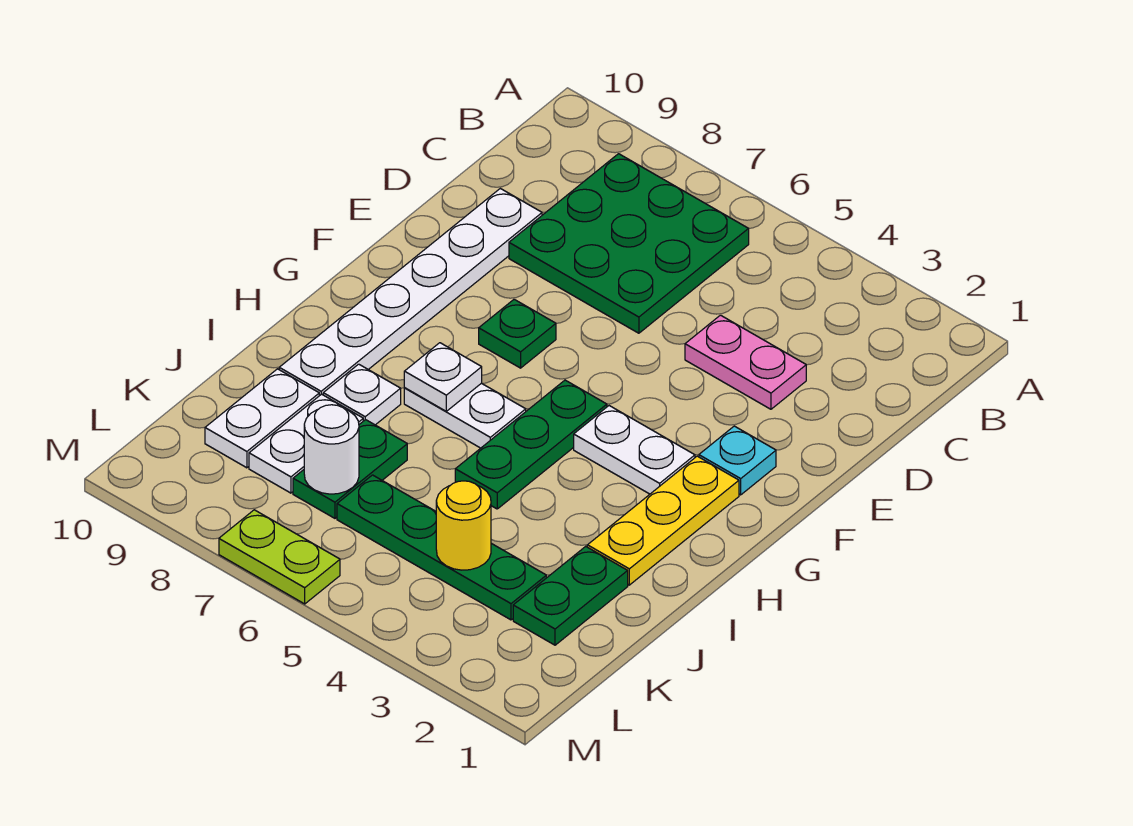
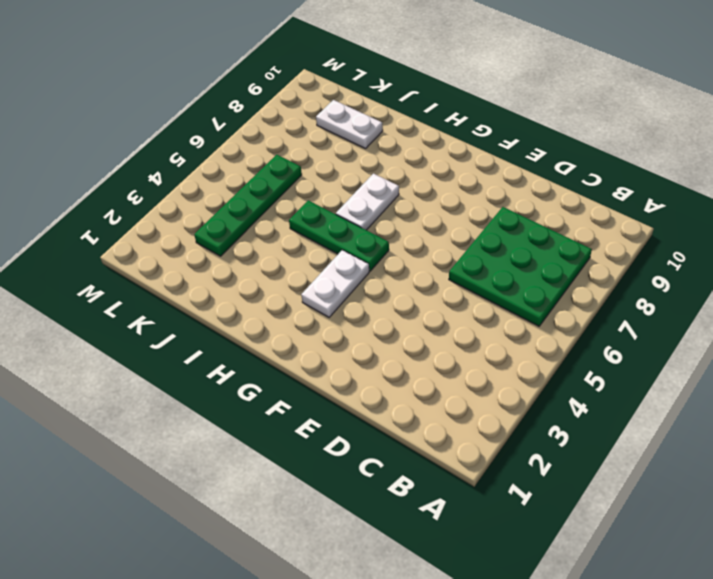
none -> pink plate D3:D4 level 1
none -> white plate D9:I9 level 1
none -> cyan plate F2 level 1

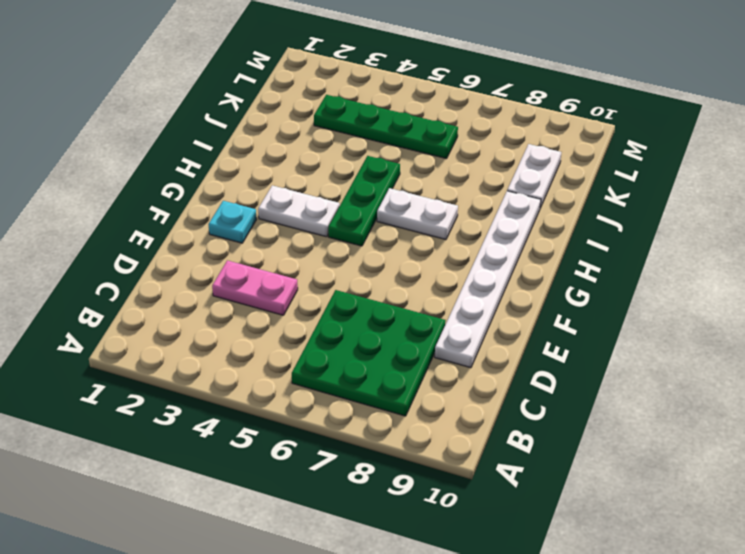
none -> green plate F7 level 1
none -> yellow plate G2:I2 level 1
none -> white plate I8 level 1

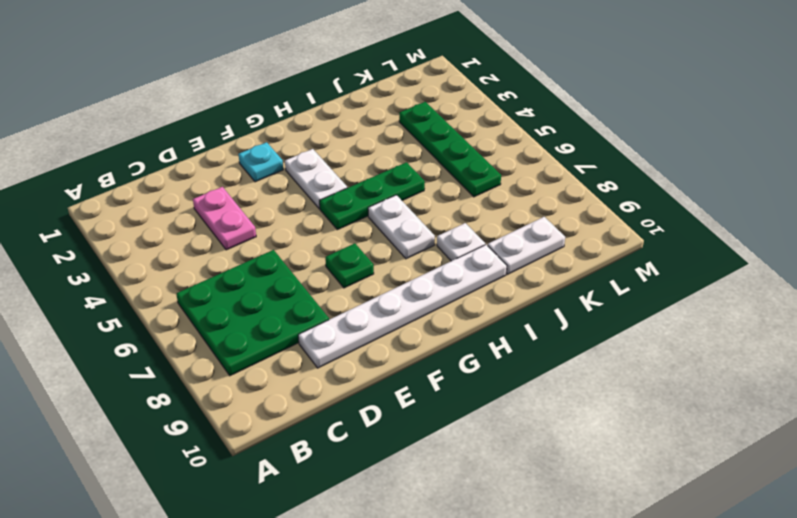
none -> yellow plate G2:I2 level 1
none -> green plate J2:K2 level 1
none -> green plate J7:K7 level 1

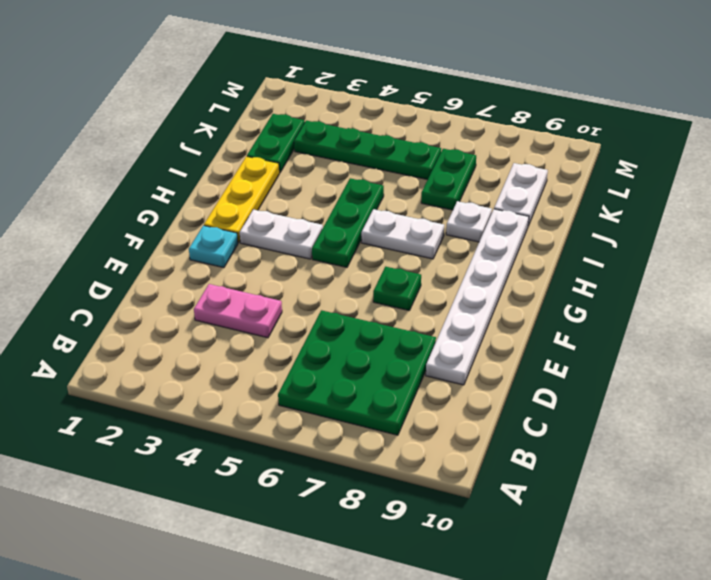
none -> white plate J8:K8 level 1
none -> lime plate M6:M7 level 1
none -> white plate H7 level 2

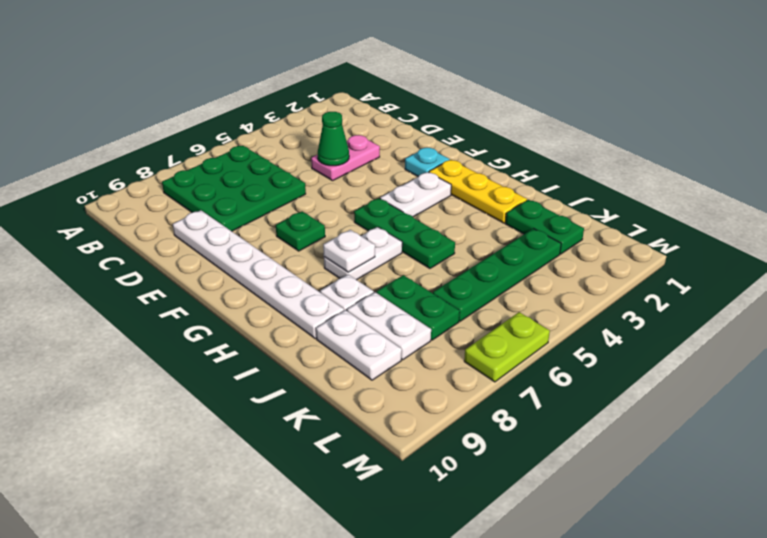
green cone D4 level 2 -> none
none -> yellow round brick K4 level 2
none -> white round brick K7 level 2

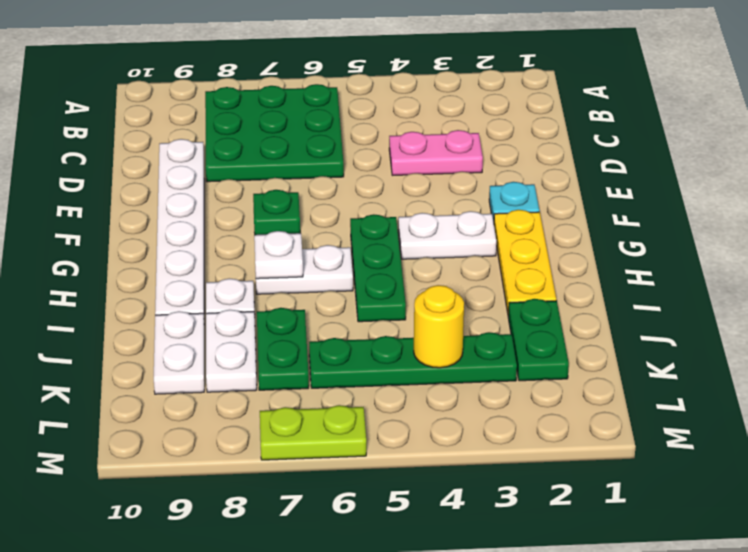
none -> white round brick K7 level 2

